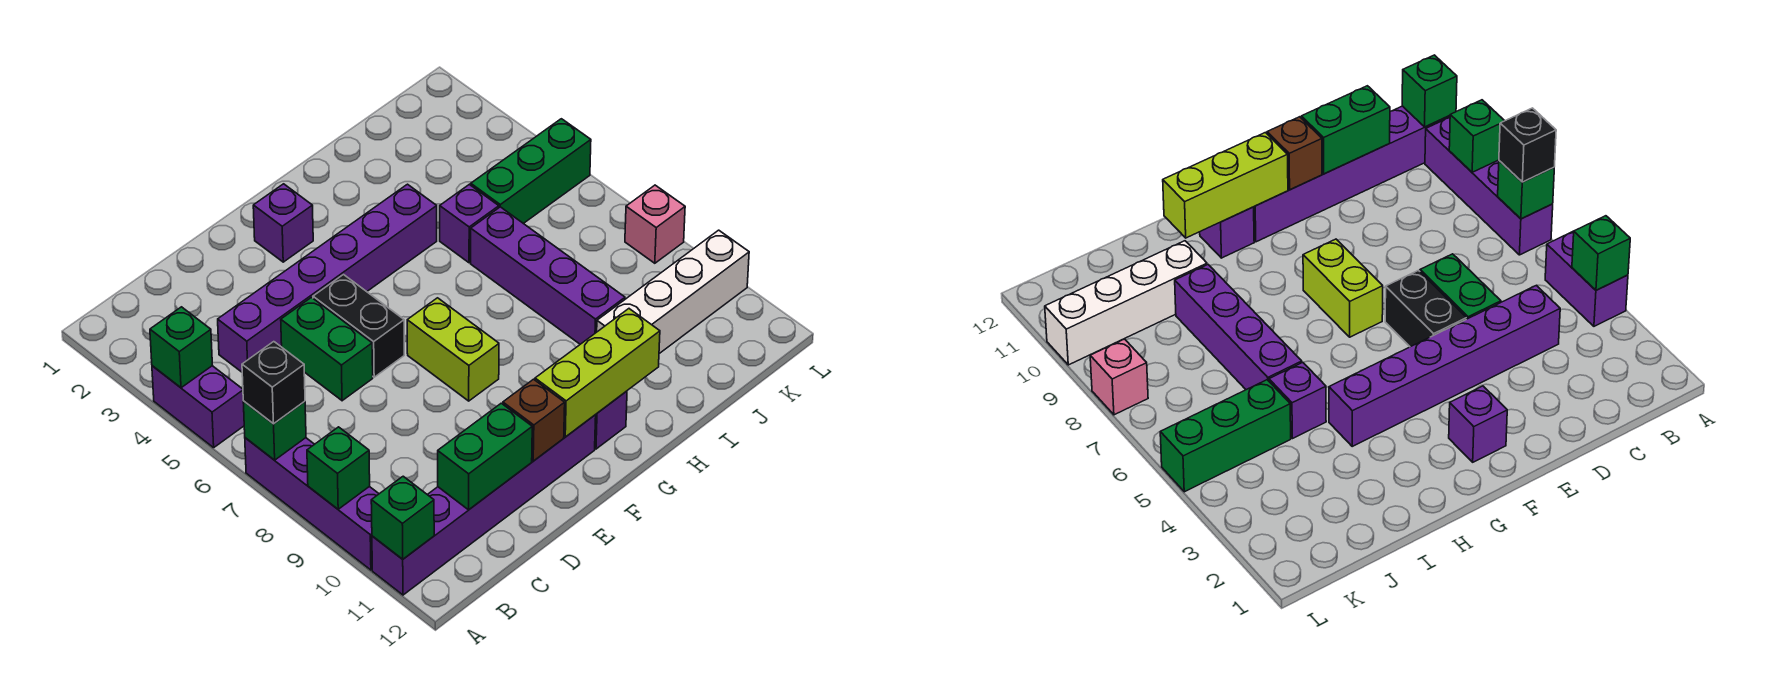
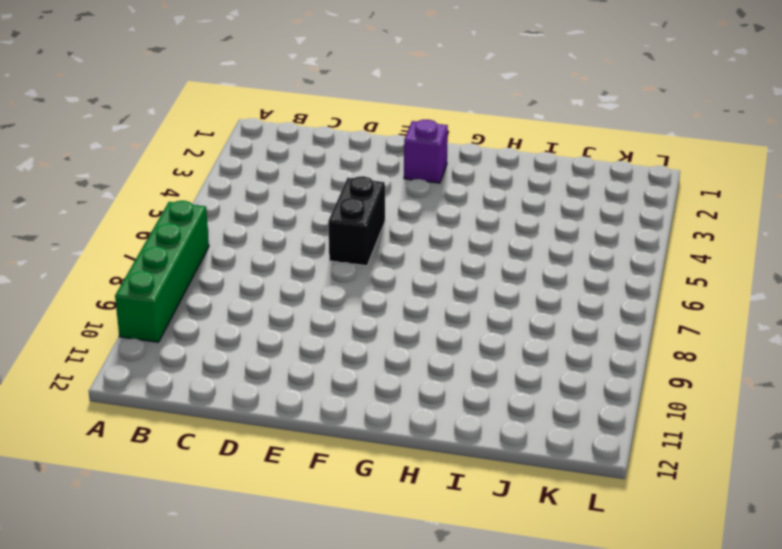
green brick A7:A10 level 1 -> purple brick A7:A10 level 1
none -> purple brick A4:A5 level 1
none -> purple brick A11:F11 level 1
none -> purple brick C4:H4 level 1

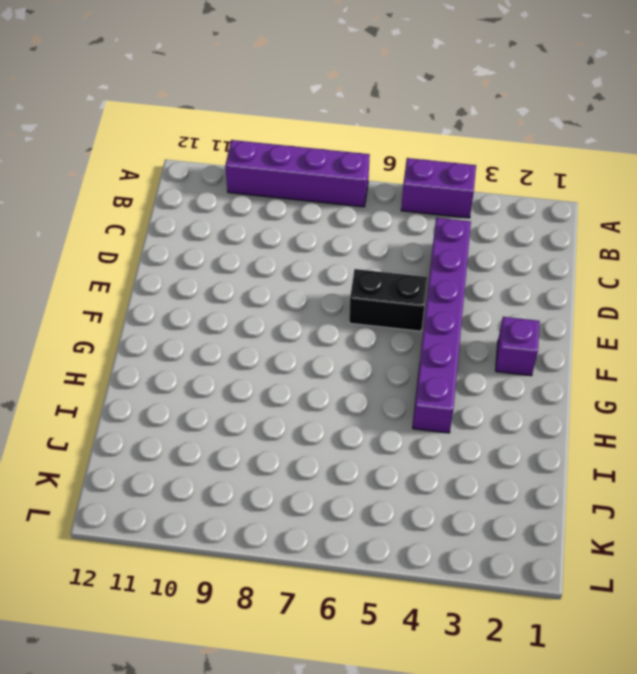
none -> purple brick A11:F11 level 1
none -> green brick D5:D6 level 1
none -> lime brick F7:F8 level 1

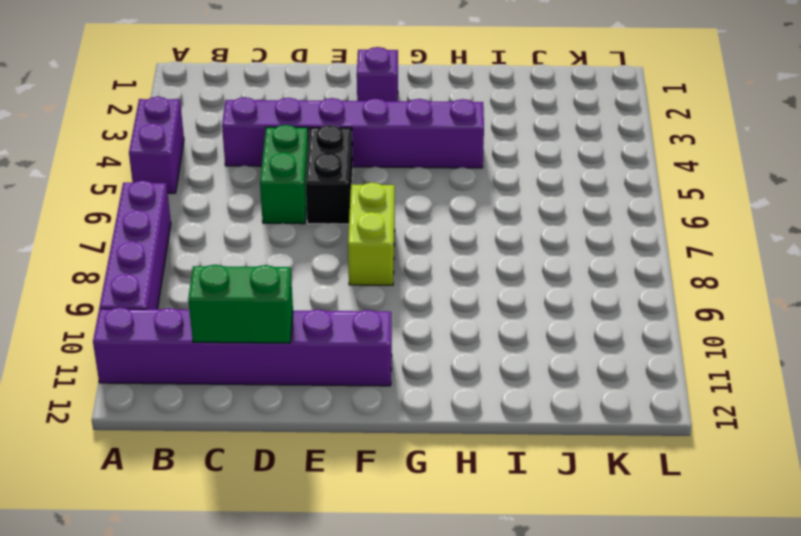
none -> purple brick G11 level 1
none -> purple brick I5 level 1
none -> purple brick I6:I9 level 1

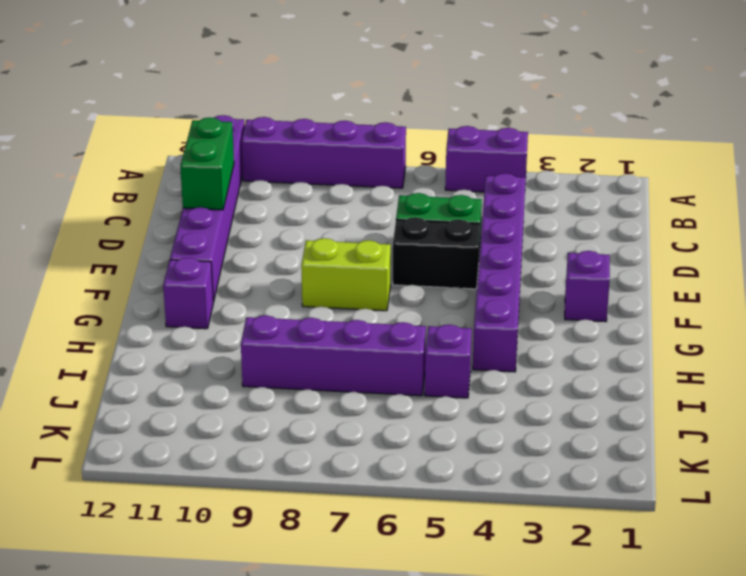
none -> white brick I10:L10 level 1
none -> green brick J5:L5 level 1
none -> pink brick L8 level 1

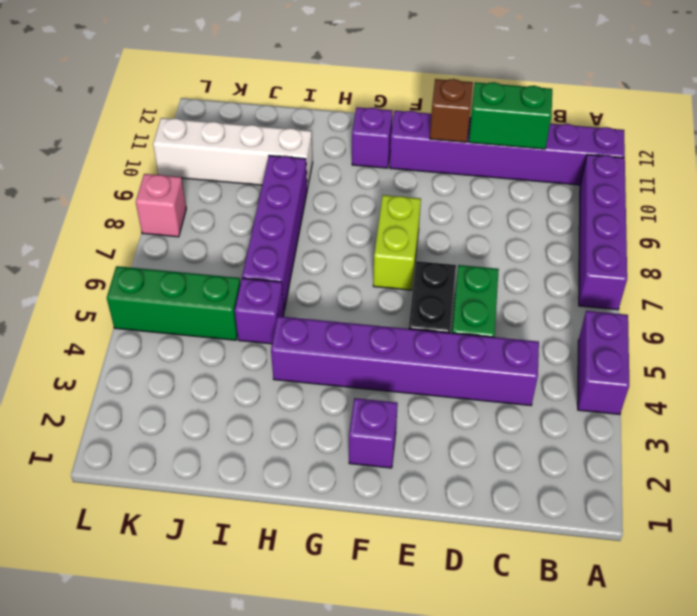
none -> green brick A4 level 2
none -> green brick A7 level 2
none -> green brick A9 level 2

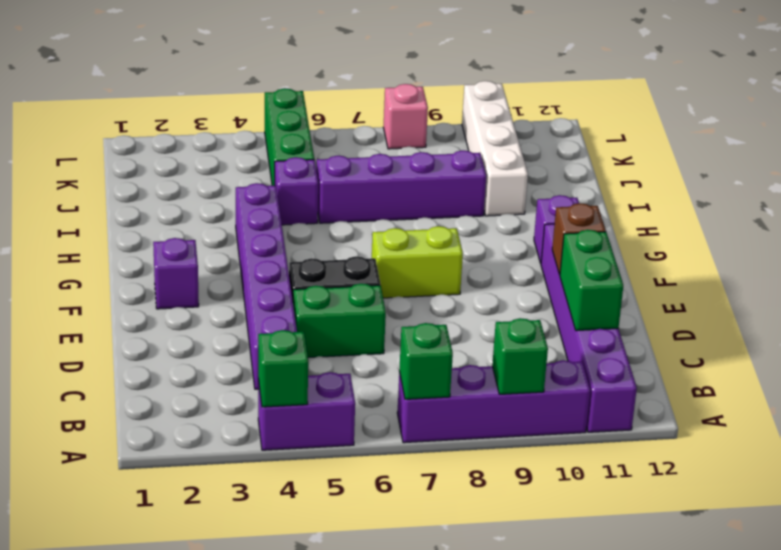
none -> green brick A11 level 2
none -> lime brick F11:H11 level 2
none -> black brick A7 level 3

